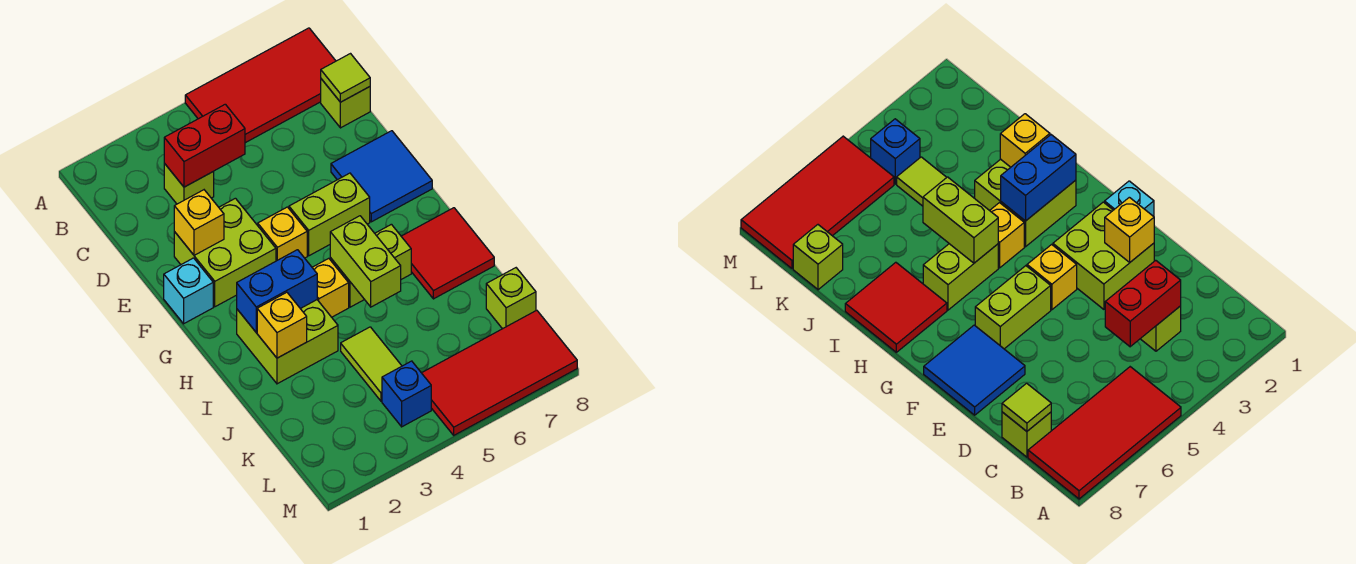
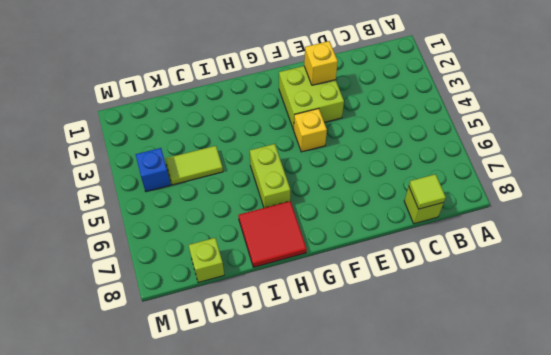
none -> red tile A5:B8 level 1
none -> lime brick C3 level 1
none -> blue tile E7:F8 level 1

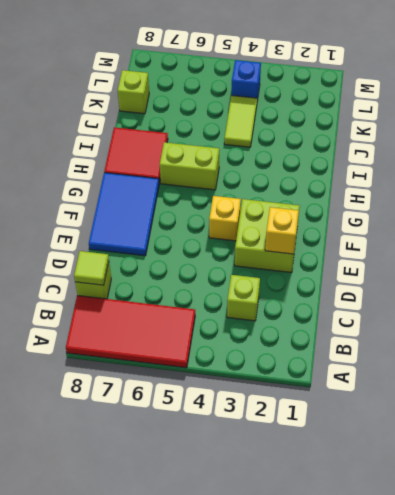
blue tile E7:G8 level 1 -> blue tile E7:F8 level 1
none -> cyan brick F1 level 1
none -> lime brick F5:F6 level 1
none -> lime brick H2:I3 level 1

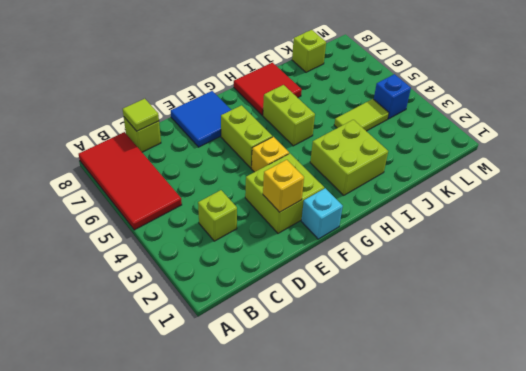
none -> yellow brick H4 level 1
none -> red tile L5:M8 level 1
none -> red brick C3:C4 level 2

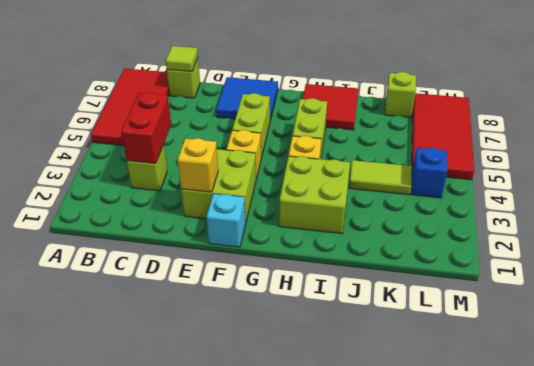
none -> blue brick H2:H3 level 2
none -> lime brick H5:I5 level 2
none -> yellow brick I2 level 2

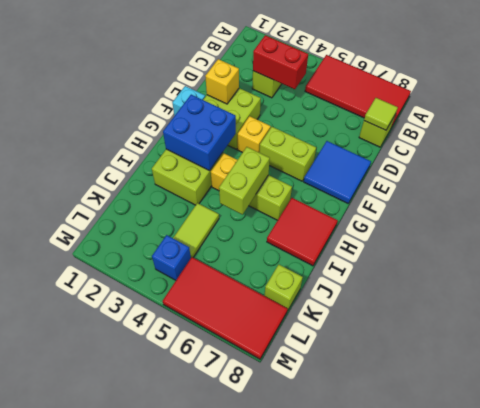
blue brick G2:H3 level 2 -> blue brick H2:H3 level 2
none -> yellow brick I2 level 2

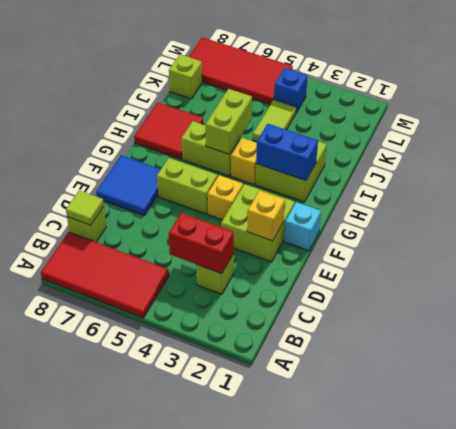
none -> yellow brick I2 level 2

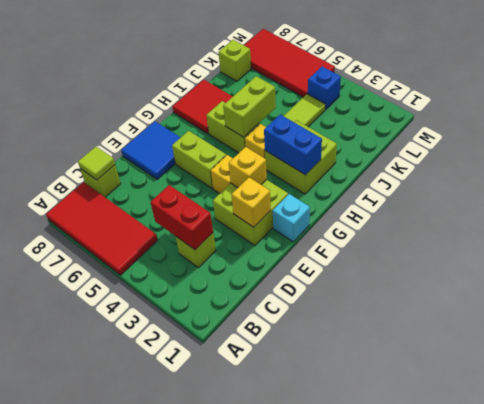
yellow brick F3 level 2 -> yellow brick I2 level 2

